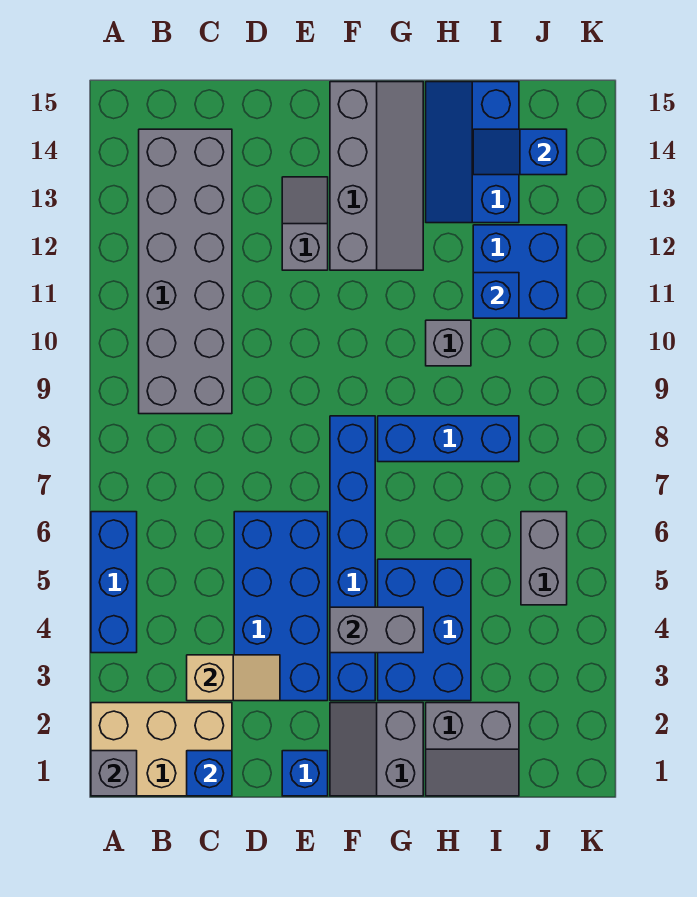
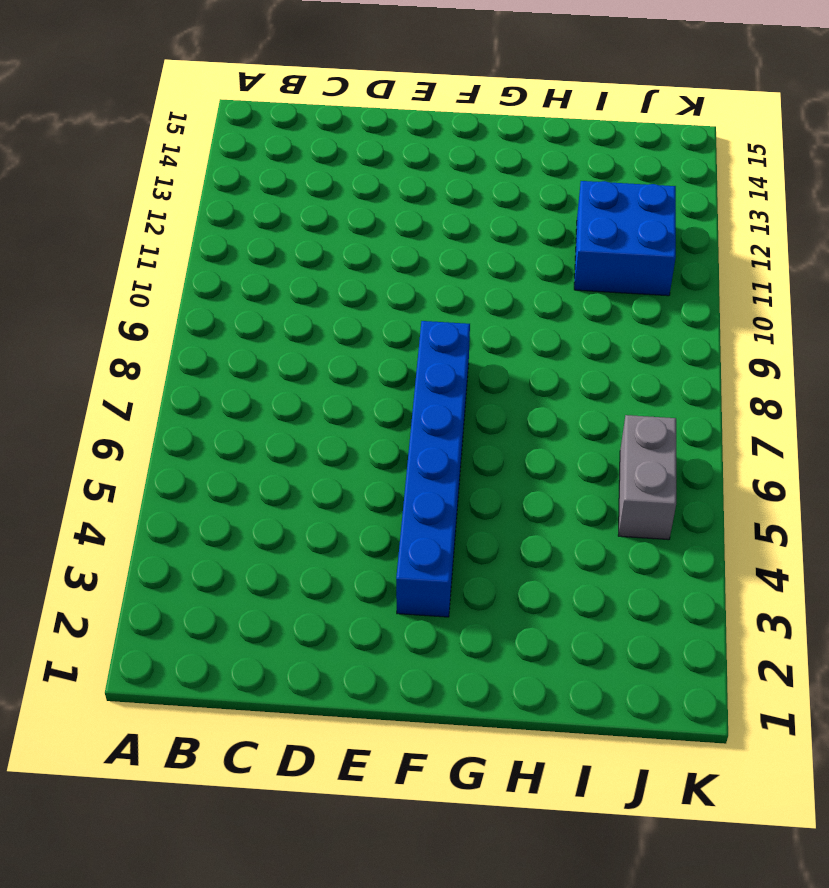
none -> tan brick A1:C2 level 1
none -> blue brick A4:A6 level 1
none -> grey brick B9:C14 level 1

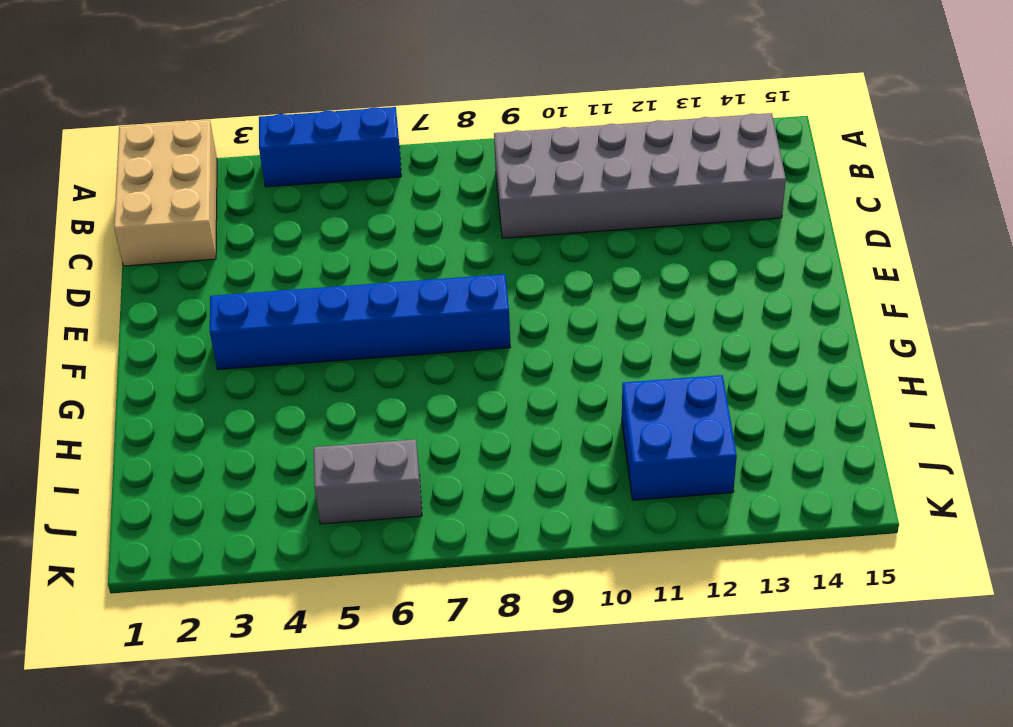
none -> blue brick D3:E6 level 1
none -> blue brick E1 level 1
none -> grey slope E12:E13 level 1 top 12

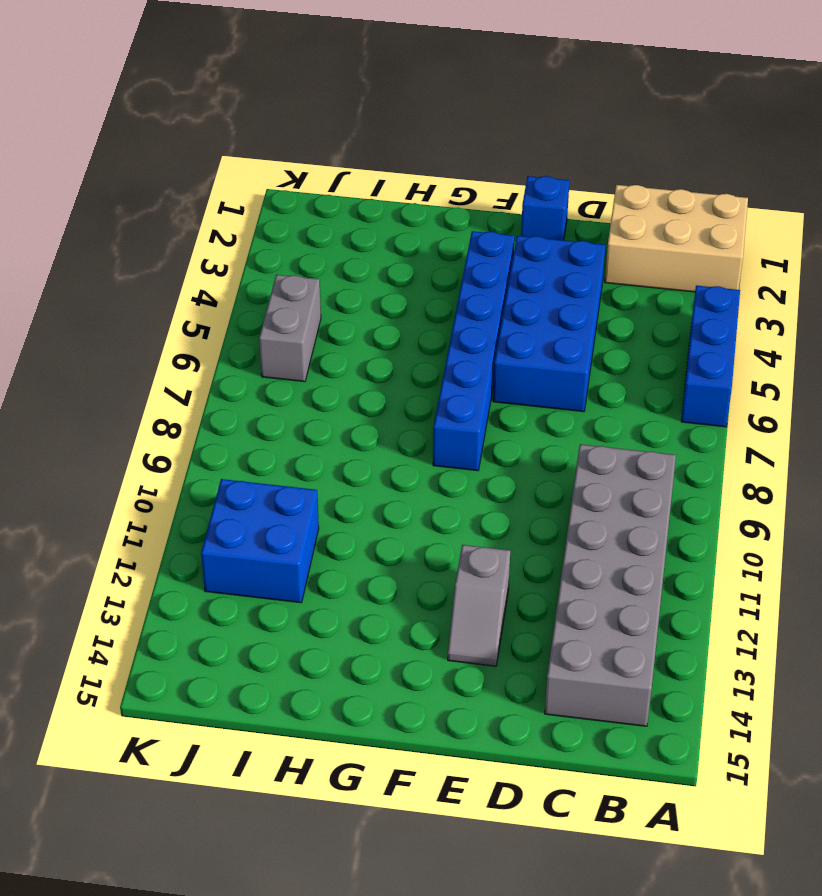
none -> grey slope F1:G2 level 1 top G
none -> grey slope F12:G15 level 1 top F
none -> blue brick G3:H5 level 1

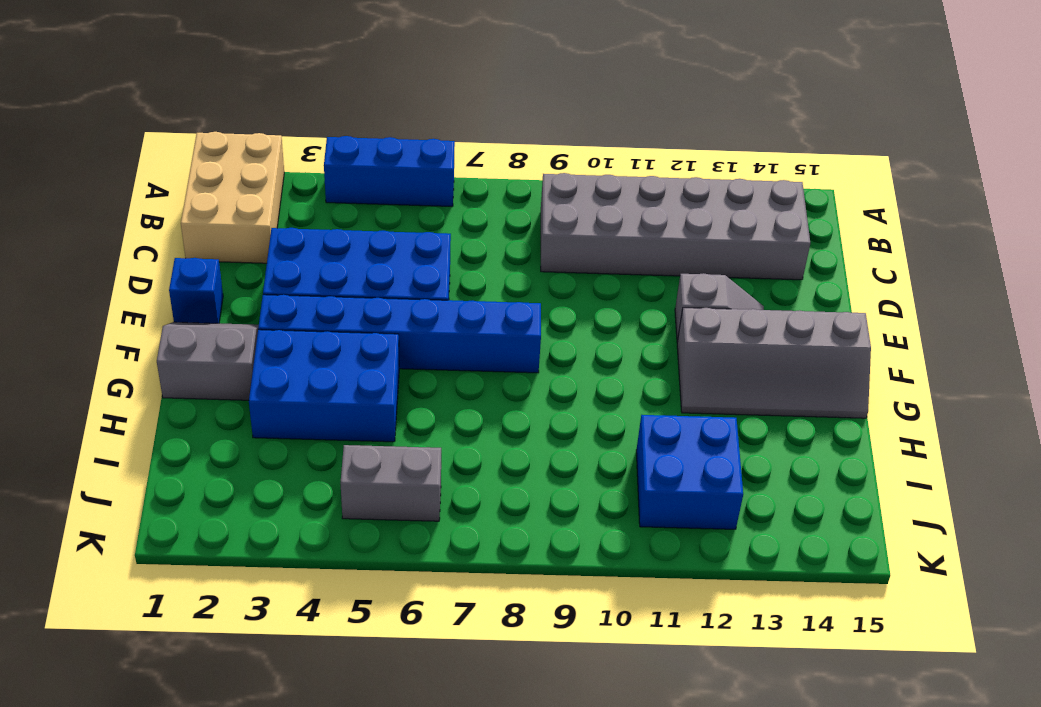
none -> blue brick G8:I8 level 1
none -> grey slope H1:I2 level 1 top 2
none -> grey brick H10 level 1

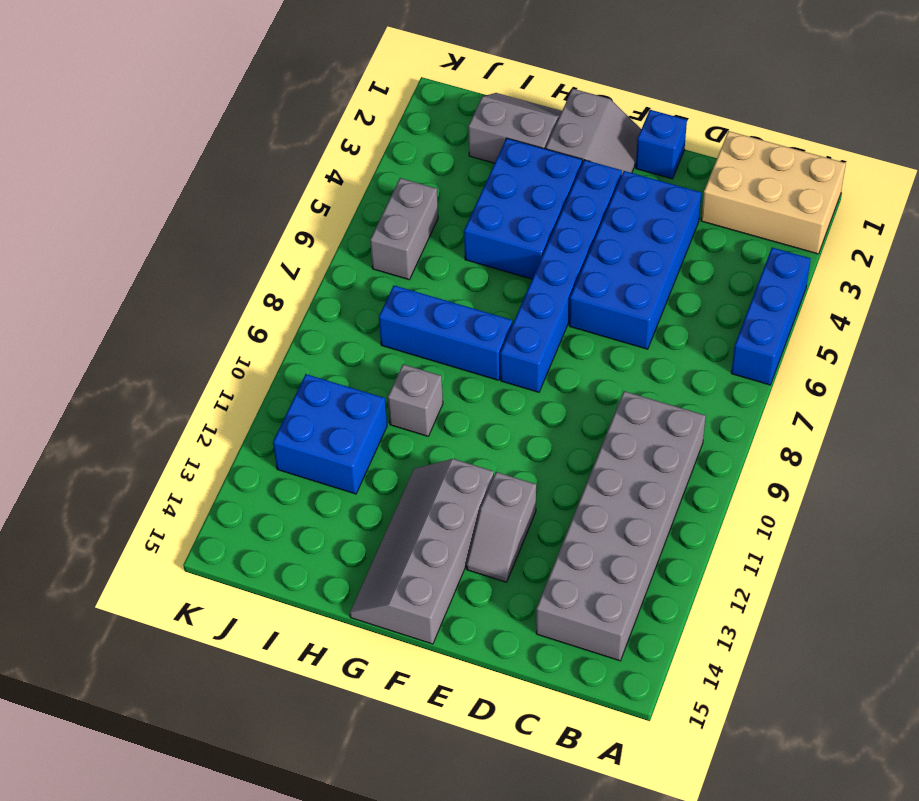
none -> blue slope H13:I15 level 1 top I
none -> grey brick A1 level 2
none -> blue brick C1 level 2

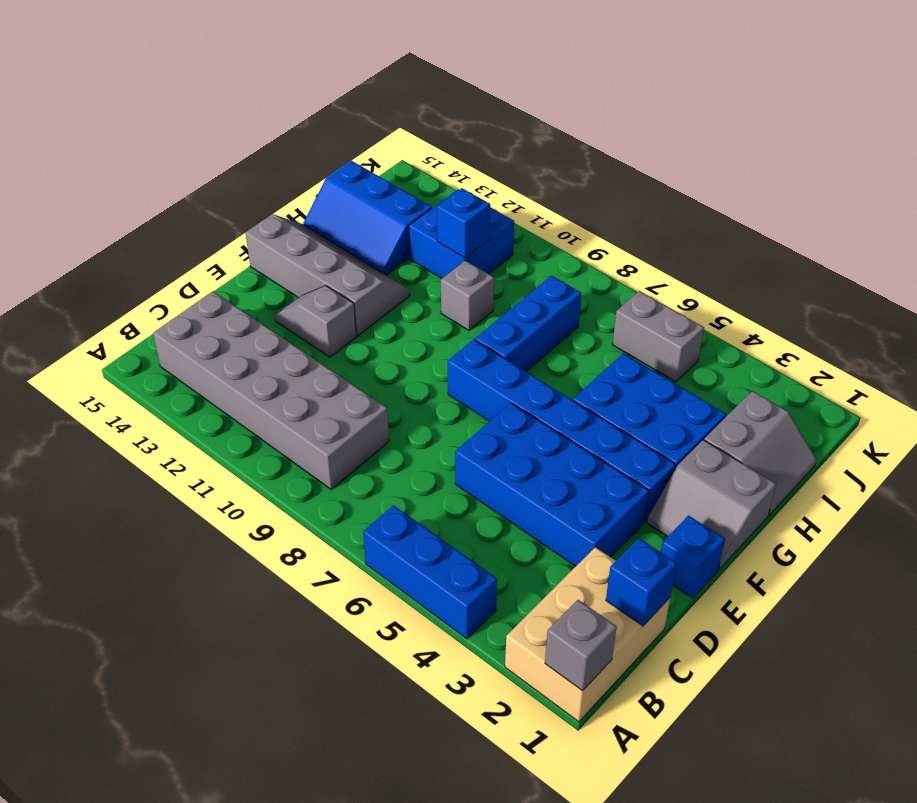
none -> tan slope C3:D3 level 2 top C
none -> grey brick F4:G4 level 2
none -> blue slope I14:J14 level 2 top J

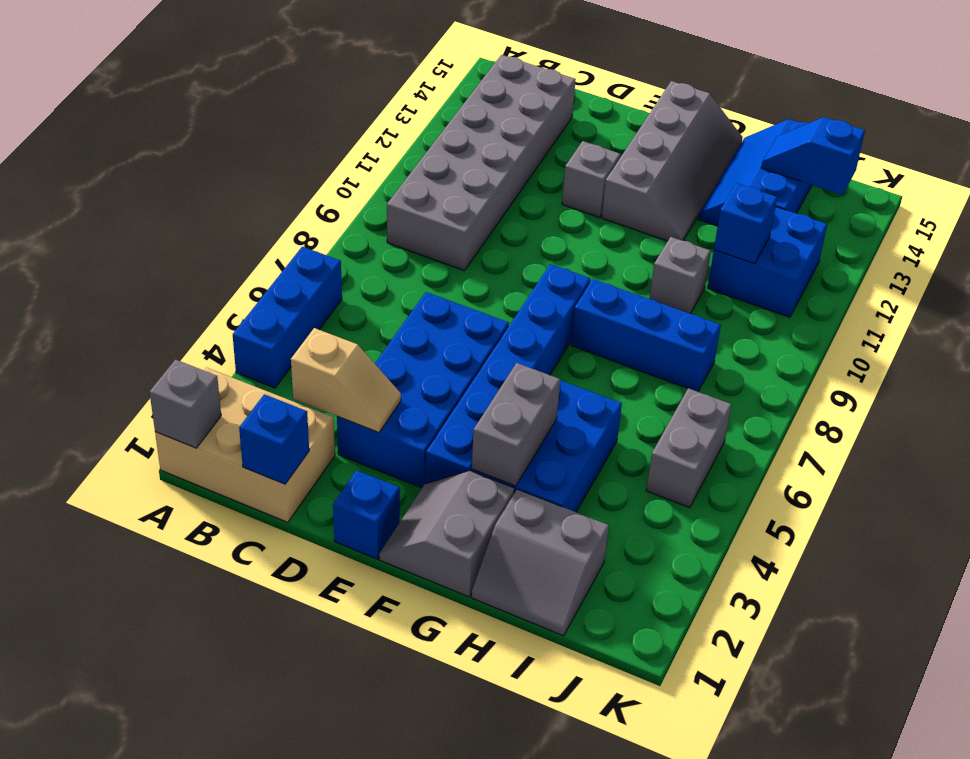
grey brick G3:G4 level 2 -> grey brick F4:G4 level 2

